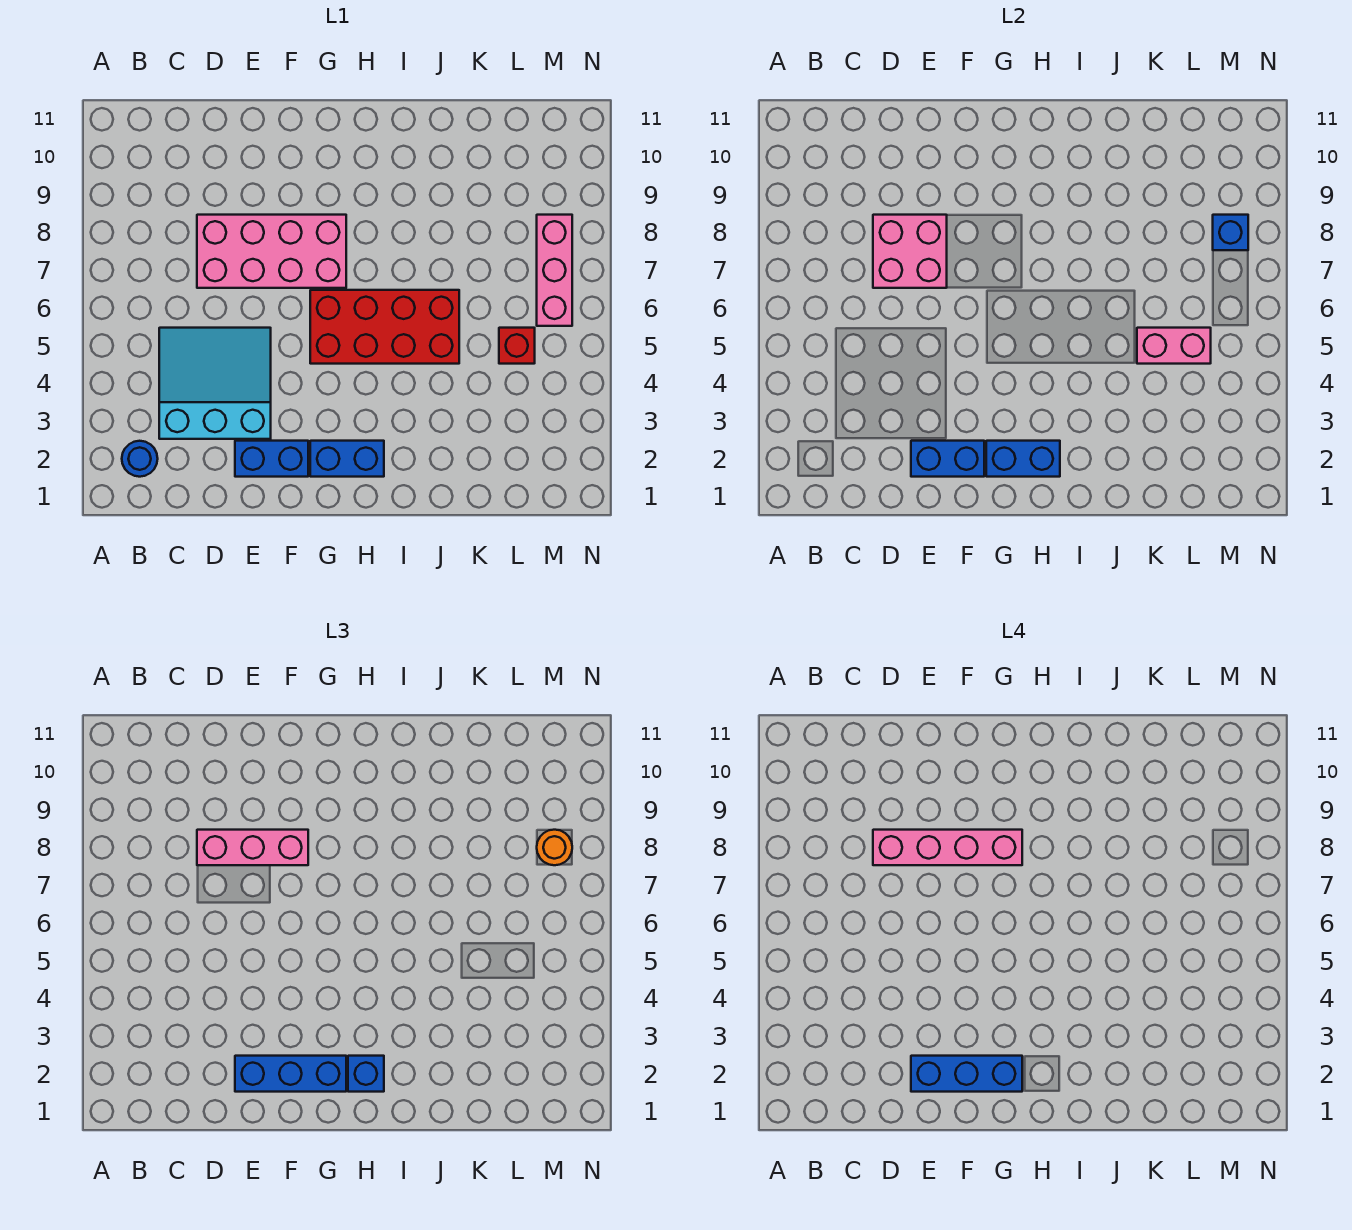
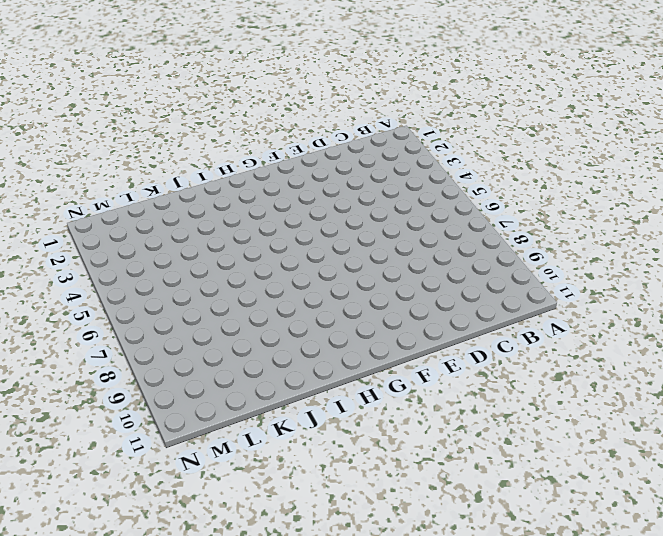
none -> blue round brick B2 level 1
none -> cyan slope C3:E5 level 1 top 3
none -> pink brick D7:G8 level 1

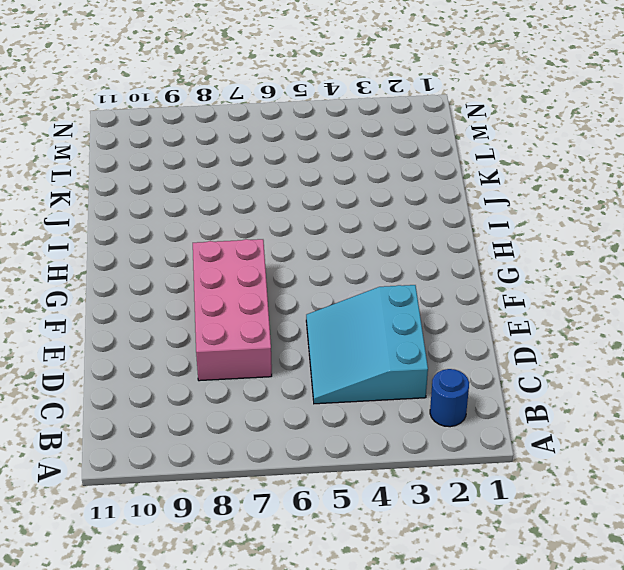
none -> blue brick E2:F2 level 1
none -> blue brick G2:H2 level 1
none -> red brick G5:J6 level 1

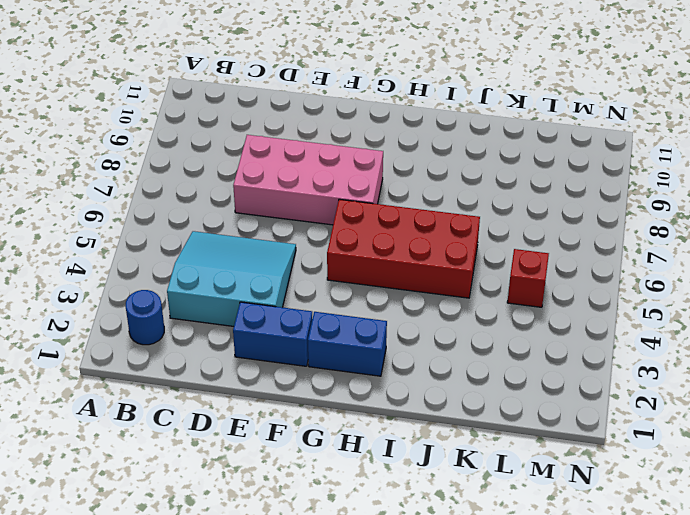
none -> pink brick M6:M8 level 1
none -> pink brick D7:E8 level 2
none -> blue brick E2:F2 level 2

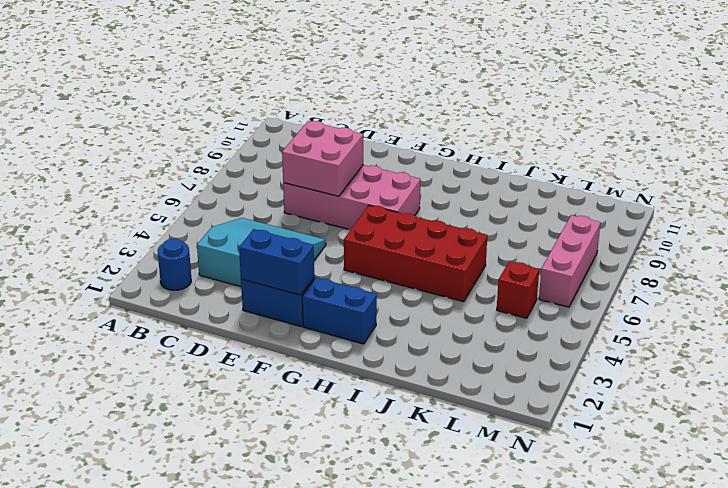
none -> blue brick G2:H2 level 2
none -> pink brick K5:L5 level 2
none -> blue brick M8 level 2

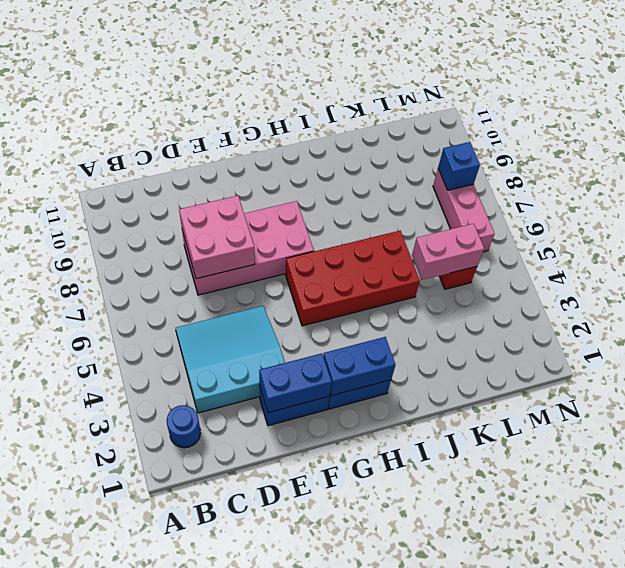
none -> pink brick D8:F8 level 3
none -> blue brick E2:G2 level 3
none -> blue brick H2 level 3

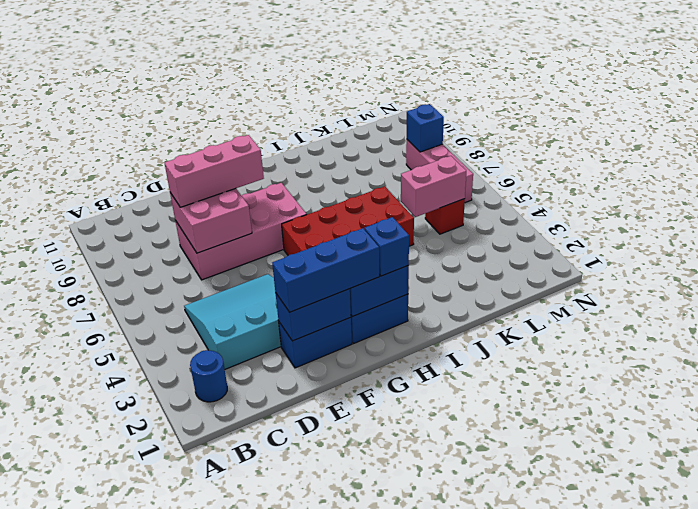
none -> orange round brick M8 level 3
none -> pink brick D8:G8 level 4
none -> blue brick E2:G2 level 4

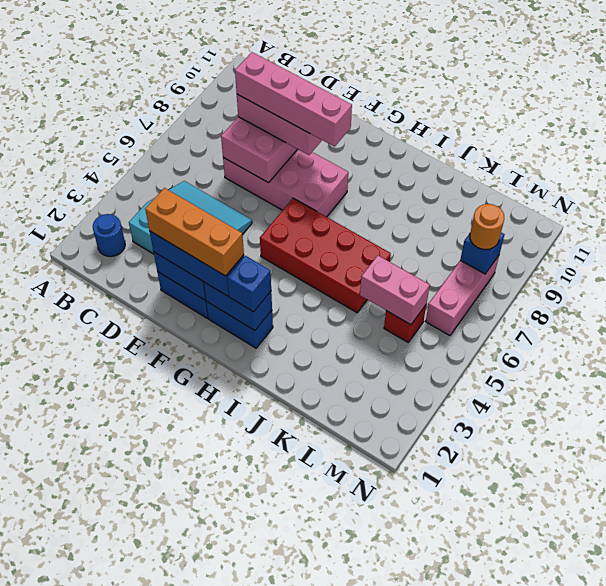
orange brick E2:G2 level 4 -> blue brick E2:G2 level 4

